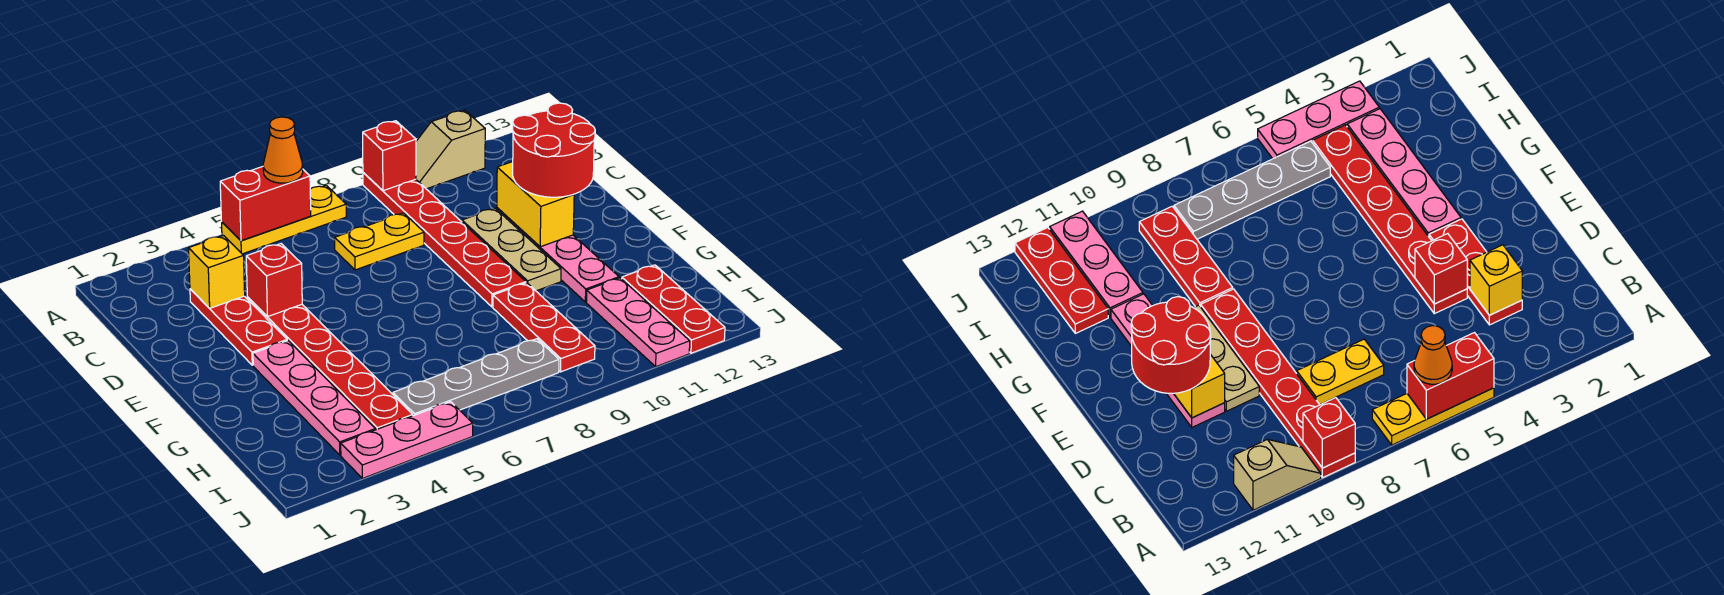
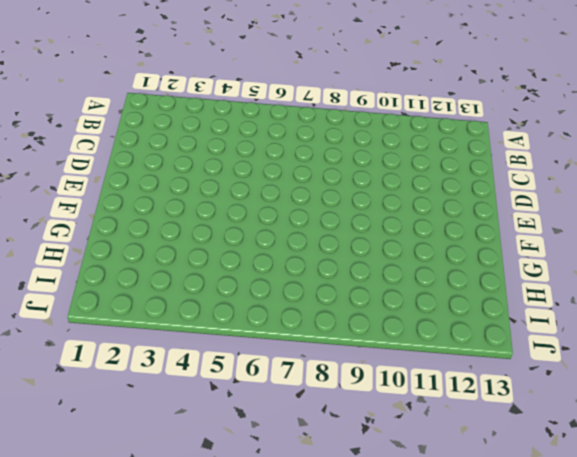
none -> yellow plate A5:A7 level 1
none -> red plate A9:F9 level 1
none -> tan slope A10:A11 level 1 top 11

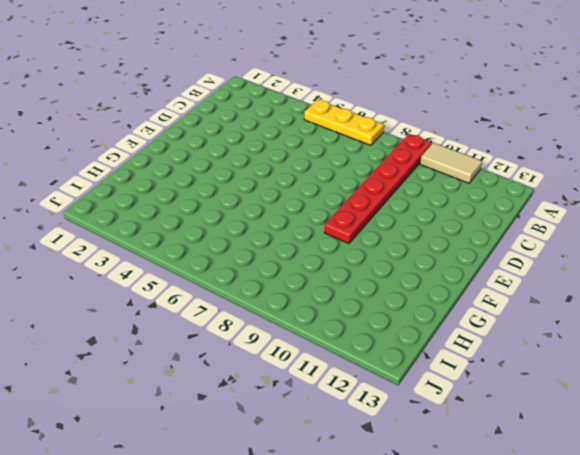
tan tile A10:A11 level 1 -> tan slope A10:A11 level 1 top 11
none -> red plate C3:E3 level 1
none -> yellow plate C7:C8 level 1
none -> red plate D4:I4 level 1

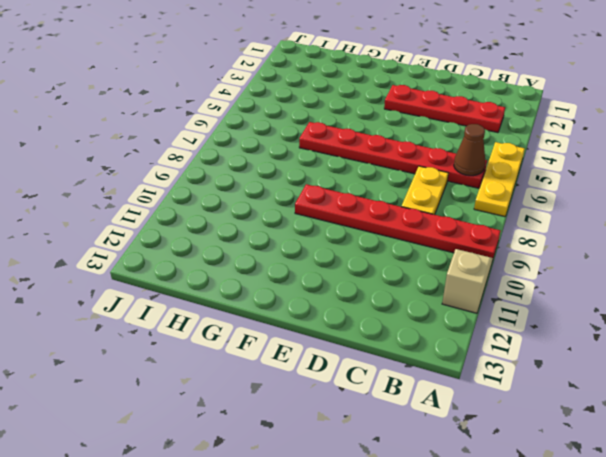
red plate B3:E3 level 1 -> red plate C3:E3 level 1
red plate B6:G6 level 1 -> red plate D4:I4 level 1
brown cone B6 level 2 -> none
none -> tan plate D10:F10 level 1
none -> pink plate D11:G11 level 1
none -> pink plate F3:I3 level 1

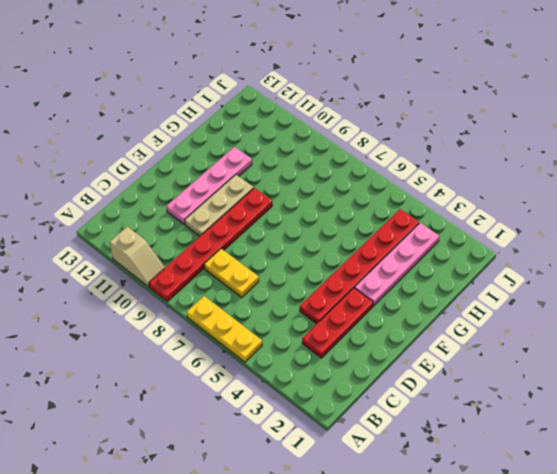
none -> red plate G9:I9 level 1
none -> pink plate H11:J11 level 1
none -> red plate H12:J12 level 1

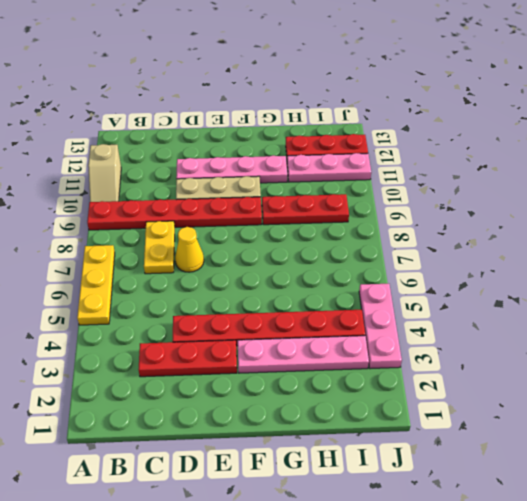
yellow cone D7 level 1 -> none
none -> grey plate I5:I8 level 1
none -> red brick A5:A6 level 2
none -> red brick A9 level 2

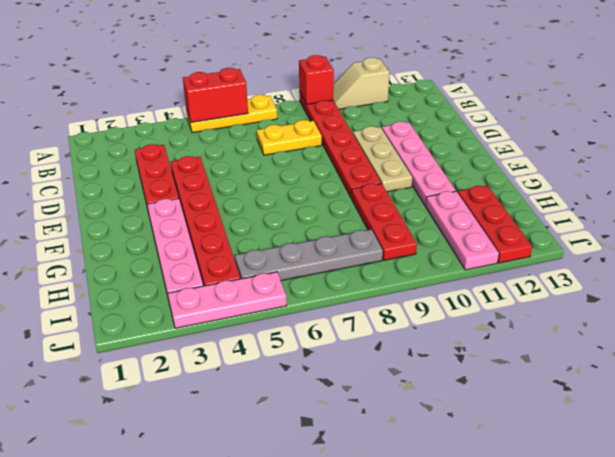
none -> yellow brick C3 level 2
none -> red brick D4 level 2
none -> yellow brick D11:E11 level 2

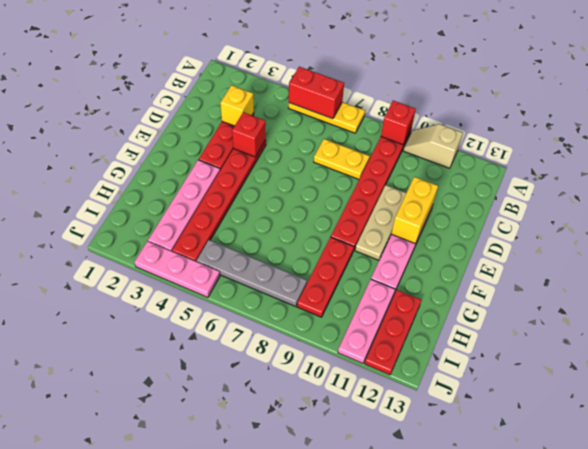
none -> orange cone A6 level 3
none -> red round brick D11:E12 level 3

